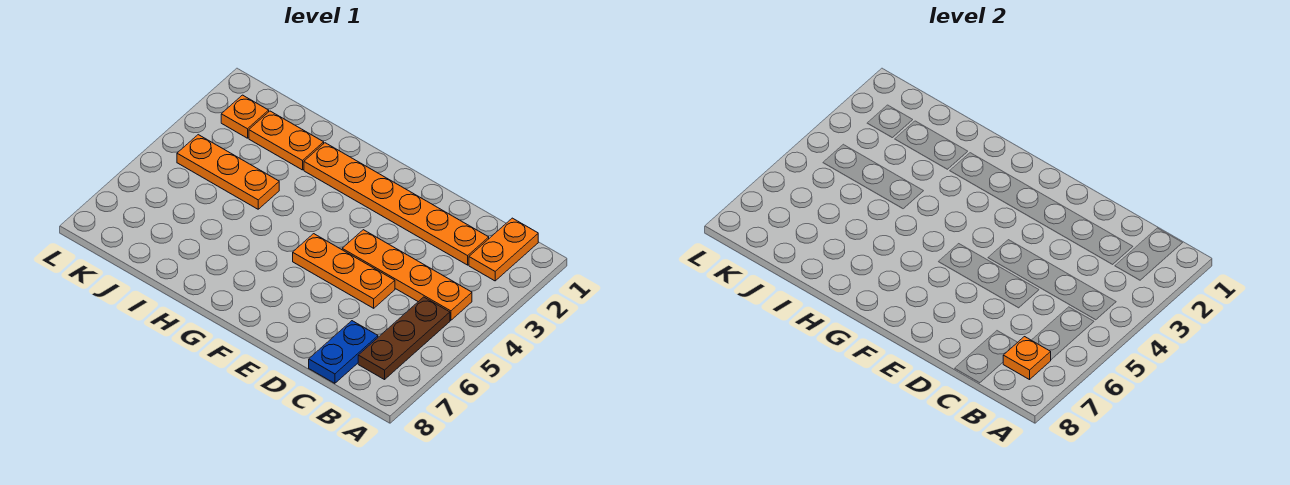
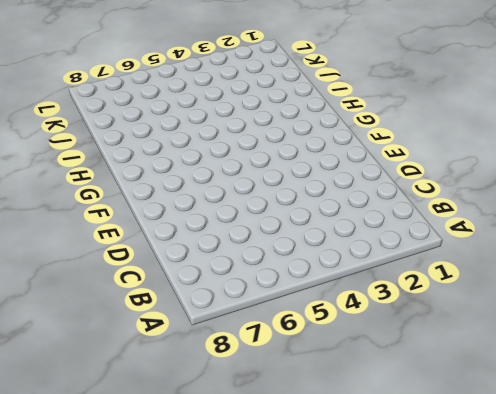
none -> orange plate B1:B2 level 1
none -> orange plate B4:E4 level 1

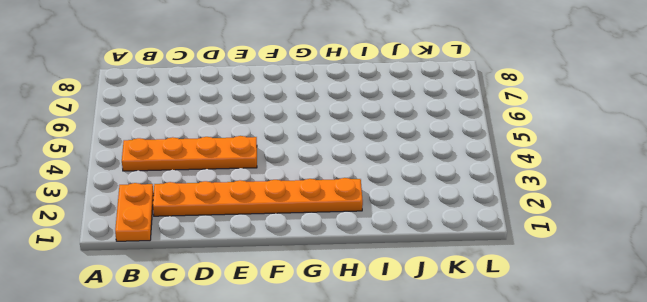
none -> brown plate B5:B7 level 1
none -> blue plate C7:C8 level 1

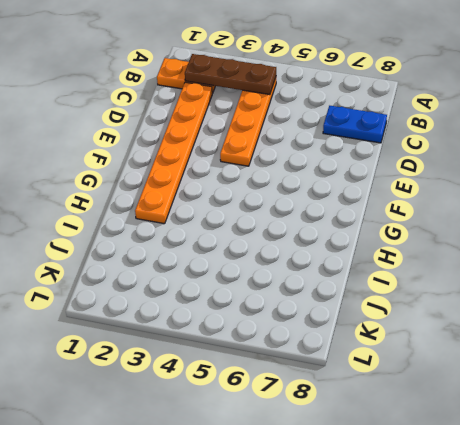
brown plate B2:B4 level 2 -> brown plate B5:B7 level 1
none -> orange plate D5:F5 level 1
none -> orange plate I2:J2 level 1

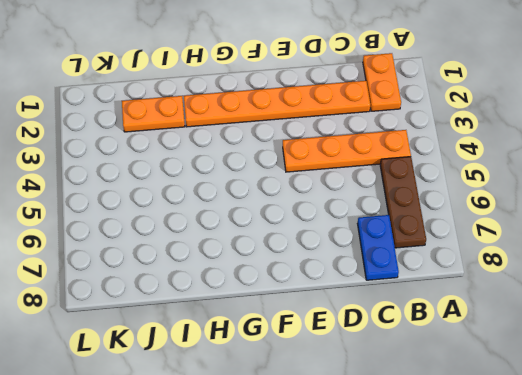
none -> orange plate D5:F5 level 1
none -> orange plate I4:K4 level 1

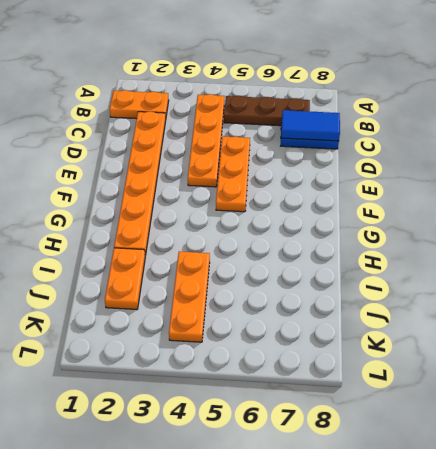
blue tile C7:C8 level 2 -> none
none -> orange plate K2 level 1
none -> orange plate B7 level 2

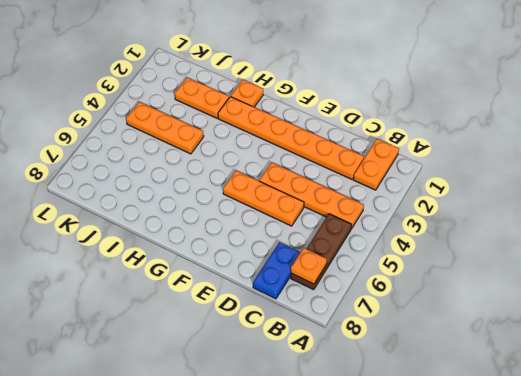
orange plate H1 level 1 -> orange plate K2 level 1

